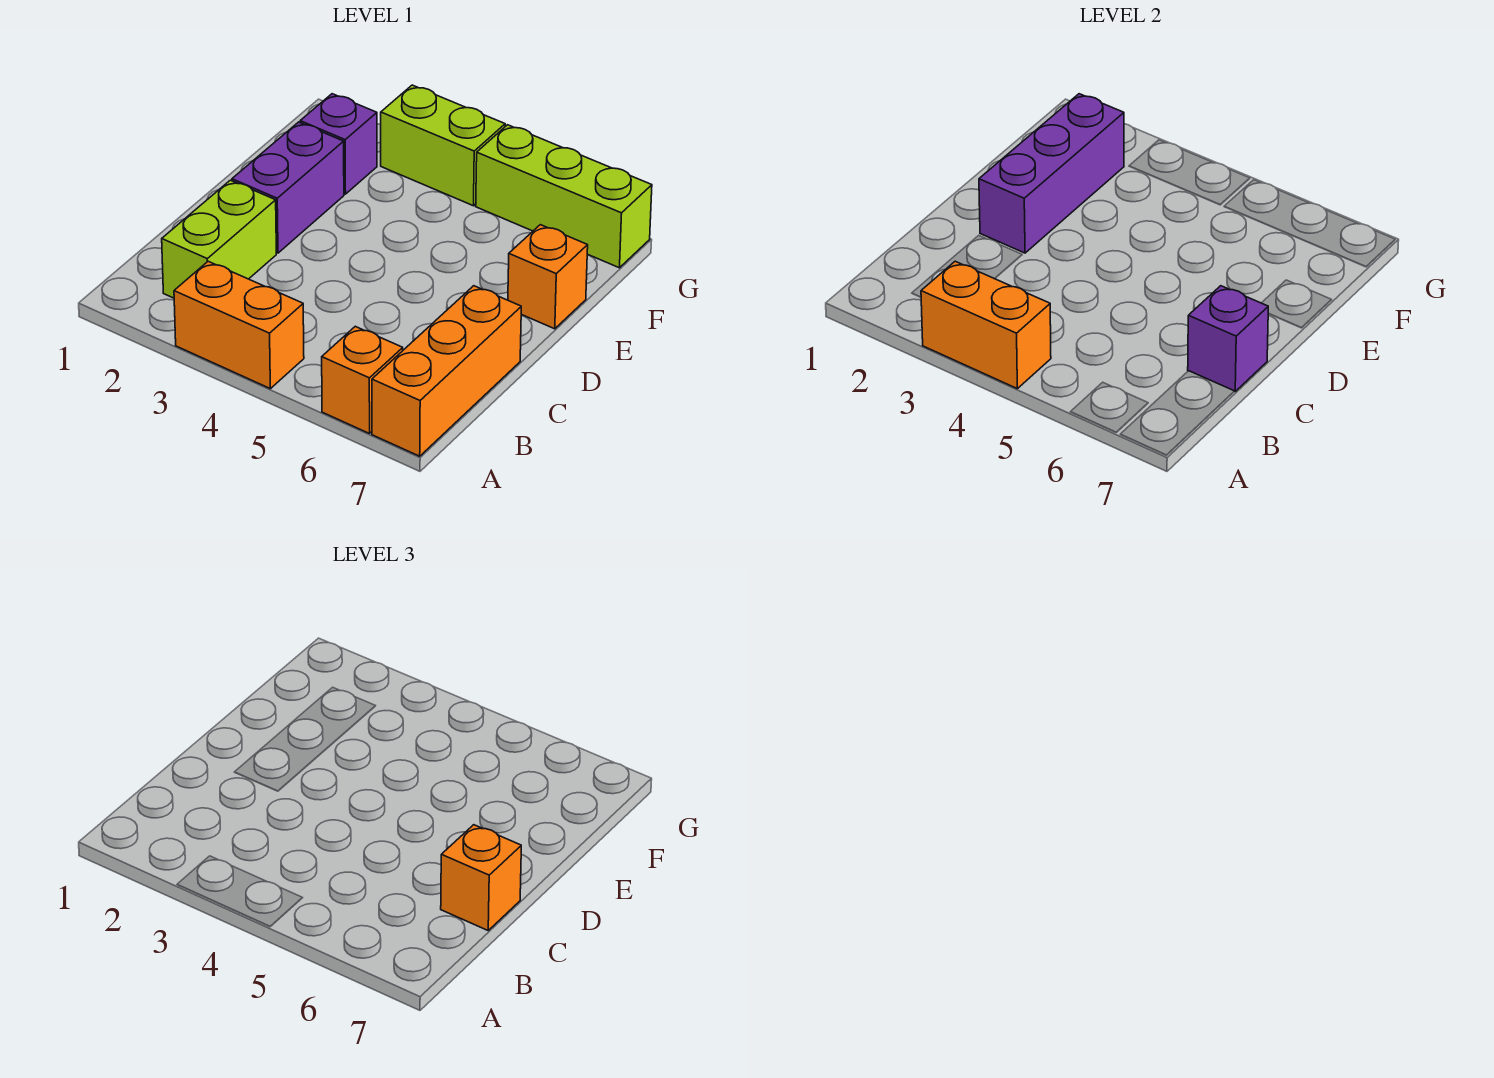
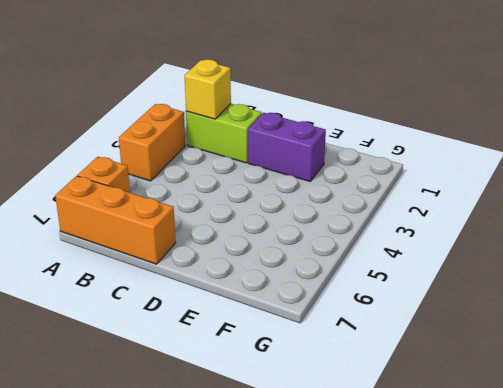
yellow brick B2 level 2 -> none
none -> orange brick E7 level 1
none -> purple brick F2 level 1
none -> lime brick G3:G4 level 1

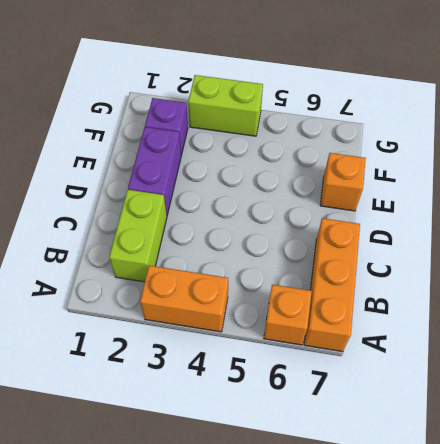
none -> lime brick G5:G7 level 1
none -> orange brick A3:A4 level 2
none -> purple brick C7 level 2

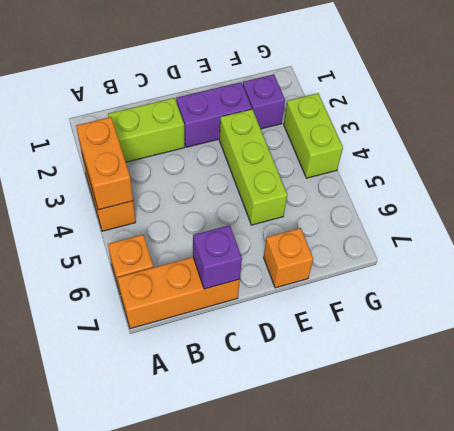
lime brick E3:E5 level 1 -> lime brick G5:G7 level 1
none -> purple brick D2:F2 level 2
none -> orange brick C7 level 3

